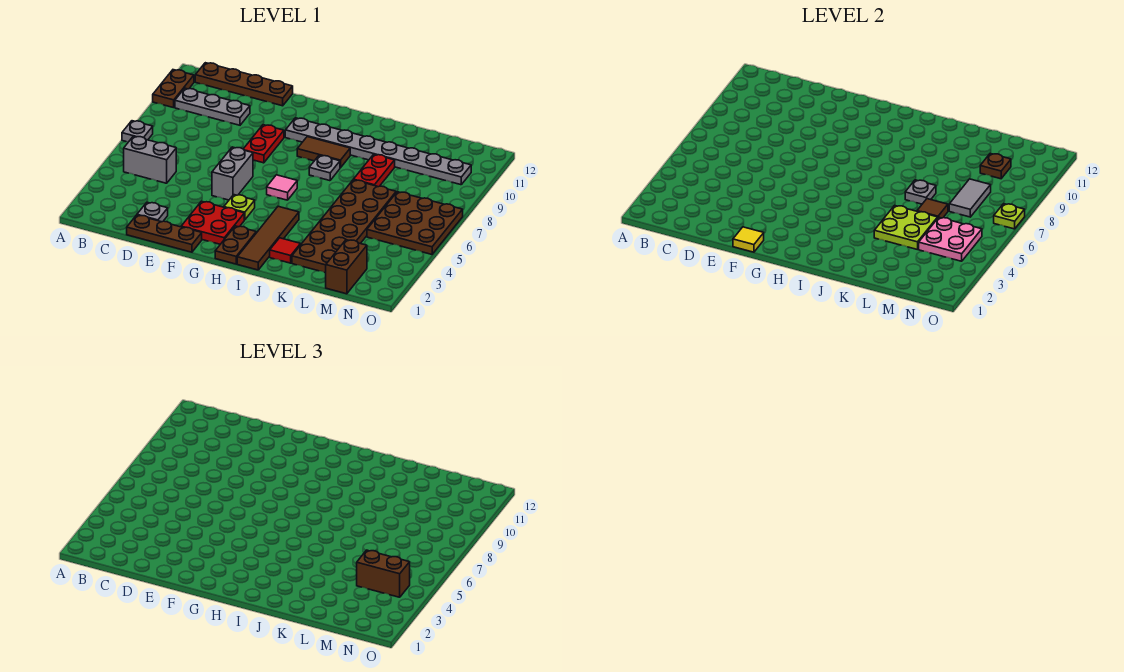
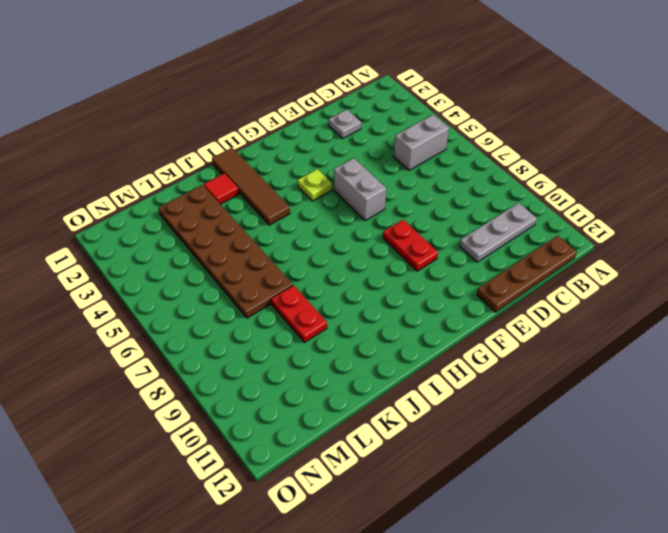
none -> grey plate A7 level 1
none -> brown plate A10:A11 level 1
none -> brown plate D1:F1 level 1
none -> red plate F2:G3 level 1

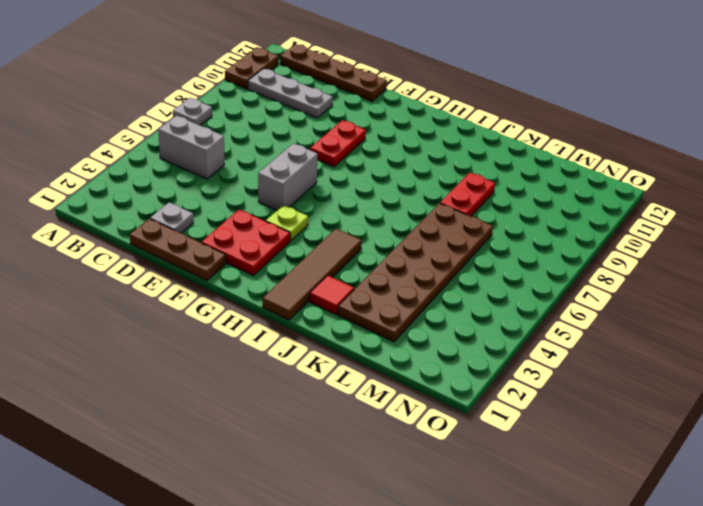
none -> grey plate G10:N10 level 1
none -> brown plate H1:H2 level 1
none -> pink tile H6 level 1
none -> brown tile H9:I9 level 1

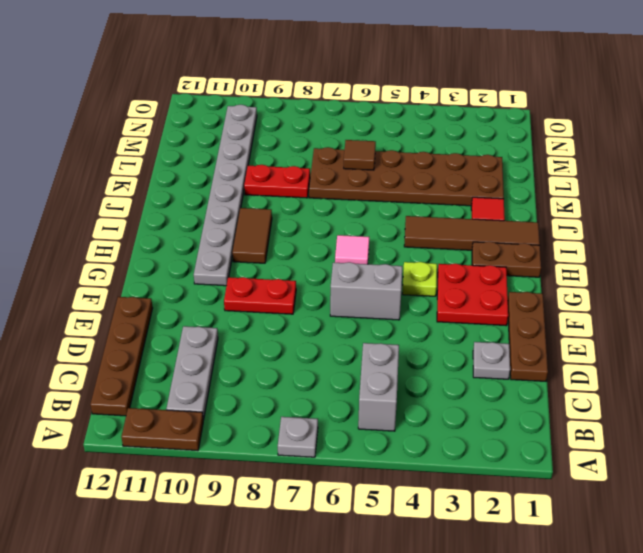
none -> grey plate I8 level 1
none -> brown brick M1:M2 level 1
none -> brown plate M5:O7 level 1
none -> yellow tile F1 level 2

